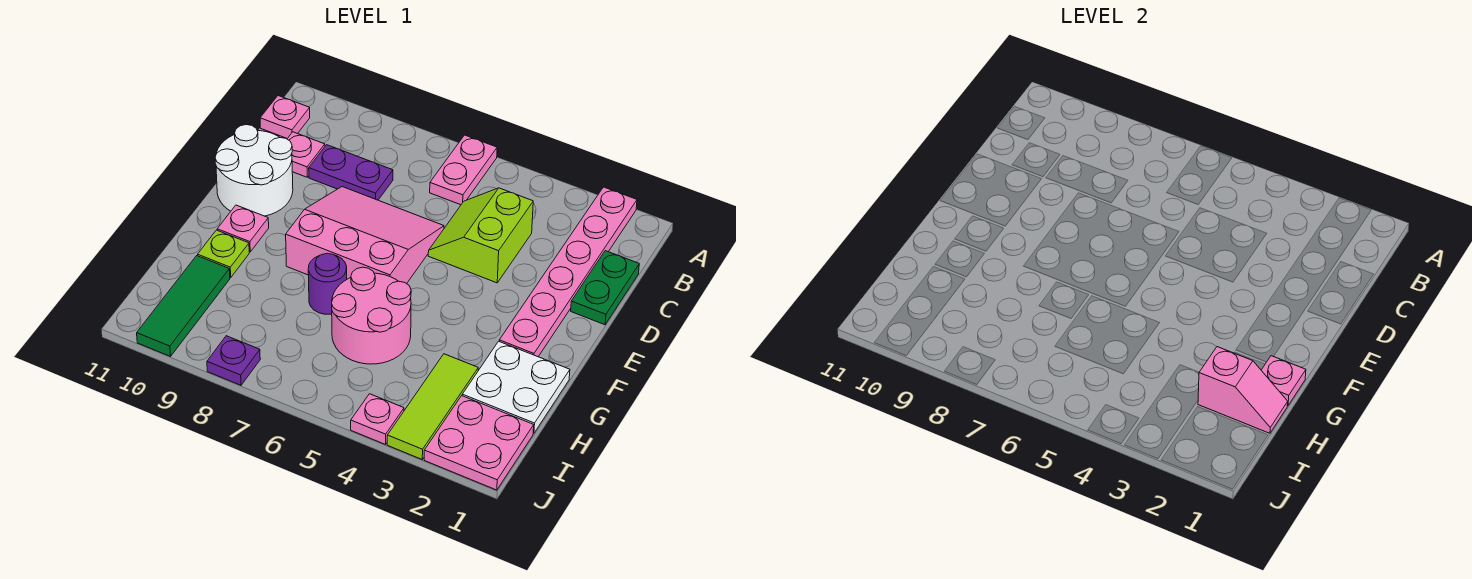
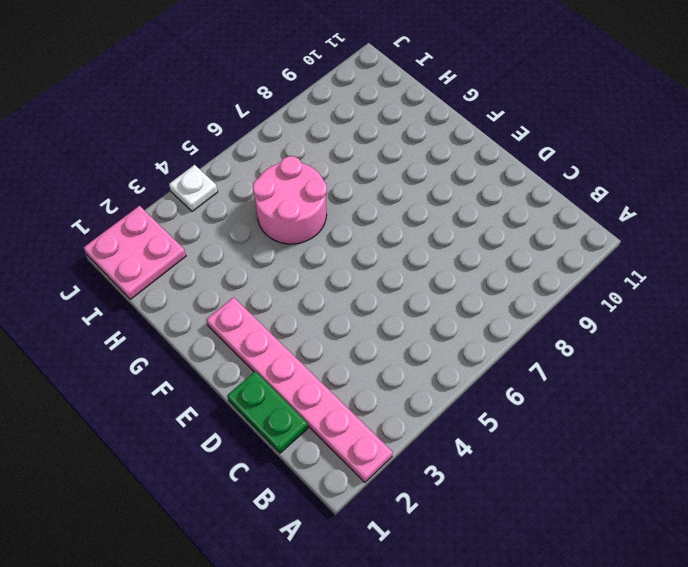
white plate J4 level 1 -> pink plate J4 level 1
none -> pink plate A6:B6 level 1
none -> pink plate B11 level 1
none -> lime slope C4:D5 level 1 top 4

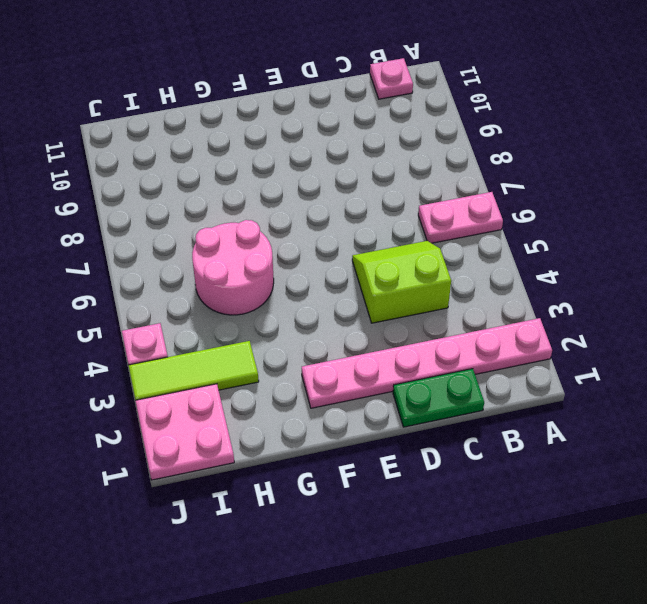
none -> purple plate C8:C9 level 1
none -> pink plate C10 level 1
none -> pink slope D6:F8 level 1 top F

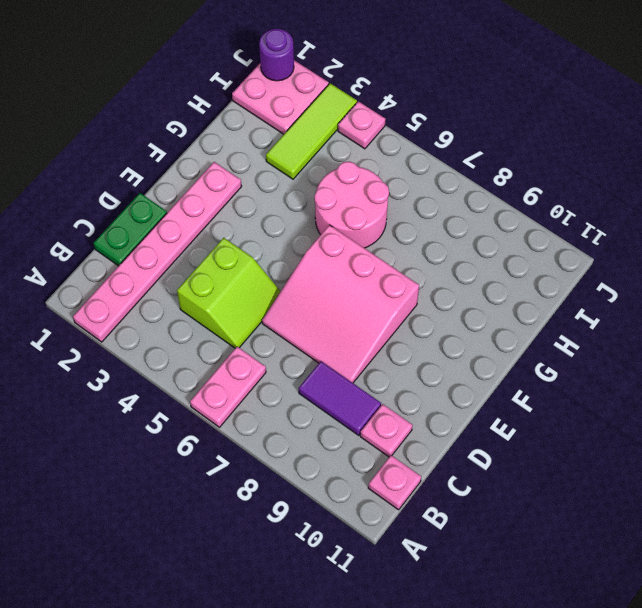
purple tile C8:C9 level 1 -> purple plate C8:C9 level 1
purple round brick J1 level 2 -> purple round brick G7 level 1
none -> white round brick D10:E11 level 1
none -> pink plate F10 level 1
none -> white plate G1:H2 level 1

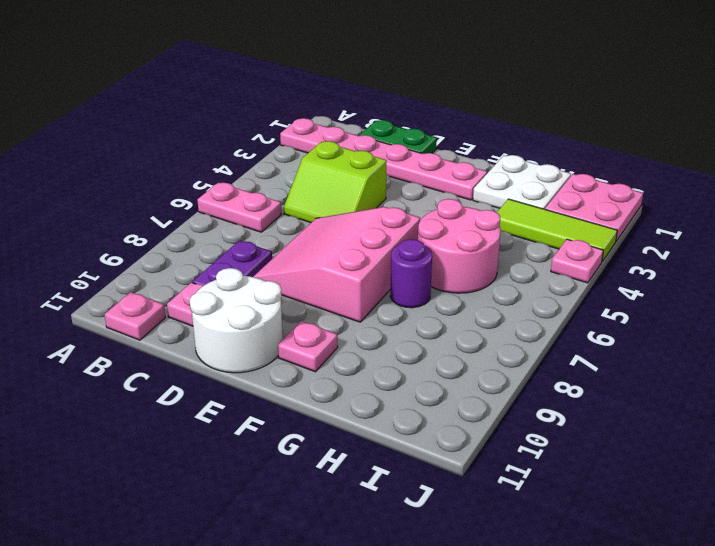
none -> lime plate G10 level 1
none -> green tile H10:J10 level 1
none -> purple plate J8 level 1

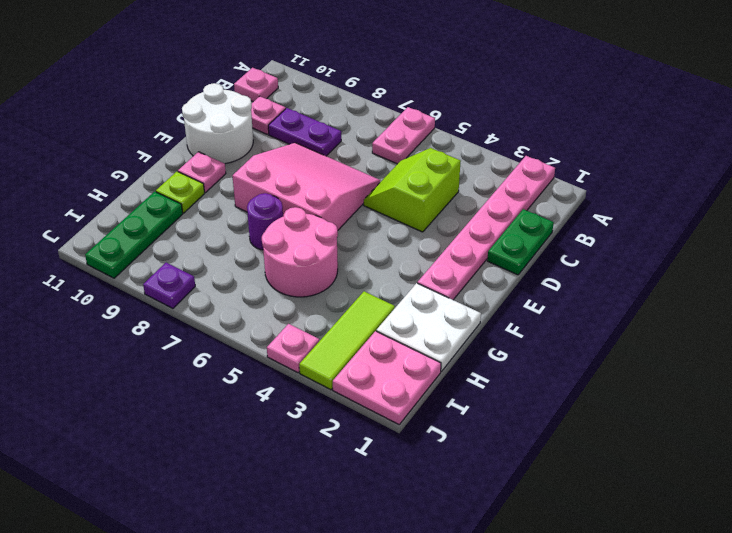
green plate H10:J10 level 1 -> green tile H10:J10 level 1
none -> pink plate G1 level 2
none -> pink slope H1:H2 level 2 top 2

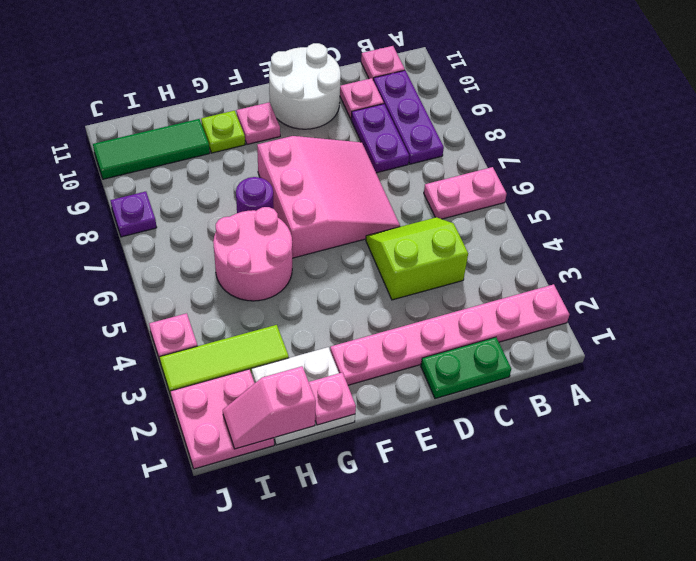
purple plate B8:B10 level 1 -> none
pink slope H1:I1 level 2 top H -> pink slope H1:H2 level 2 top 2

